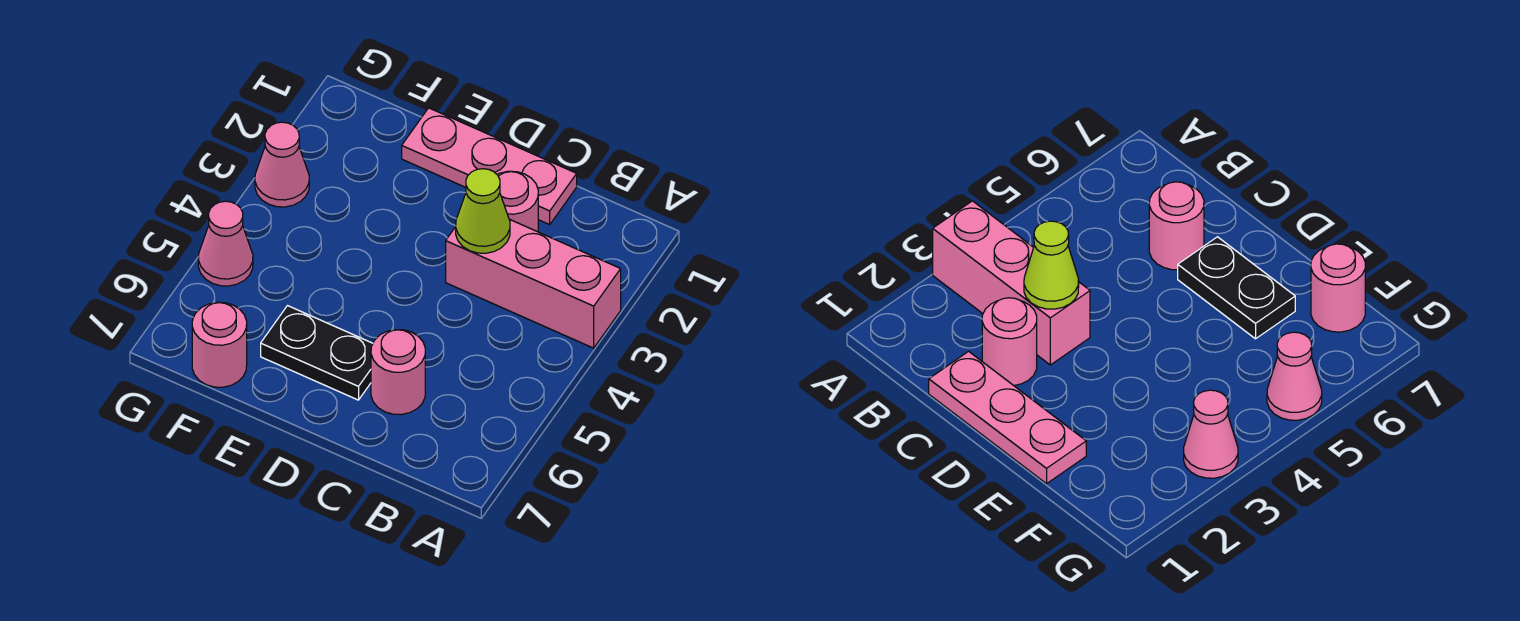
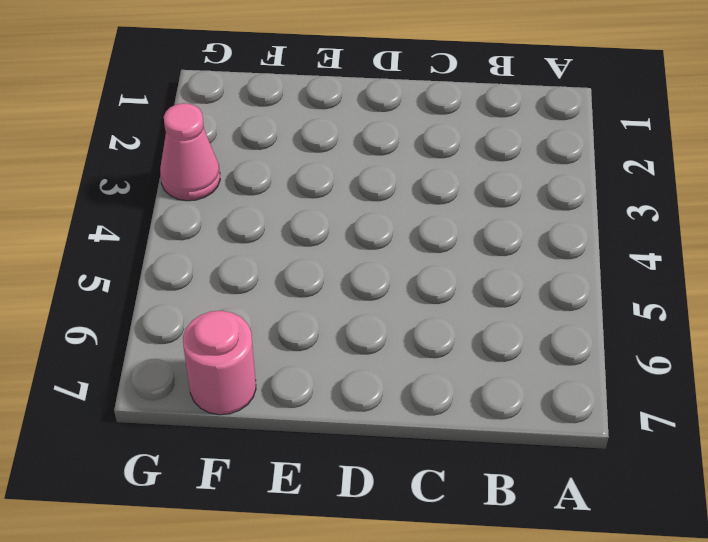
none -> pink brick A3:C3 level 1
none -> pink plate C1:E1 level 1

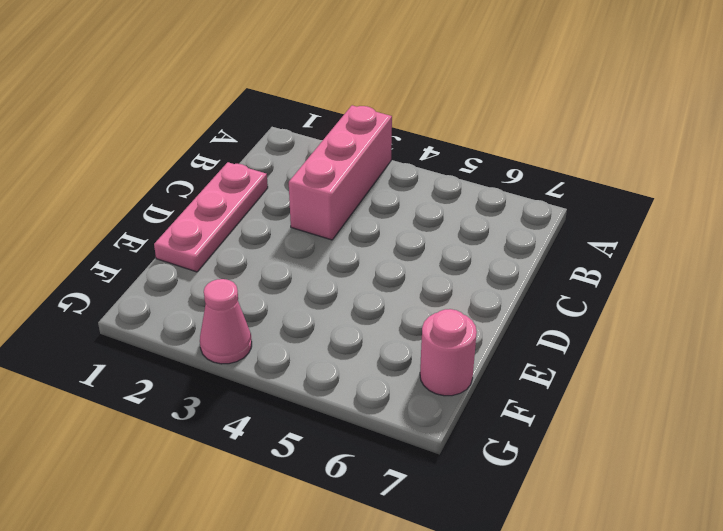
none -> pink round brick C2 level 1
none -> pink round brick C6 level 1

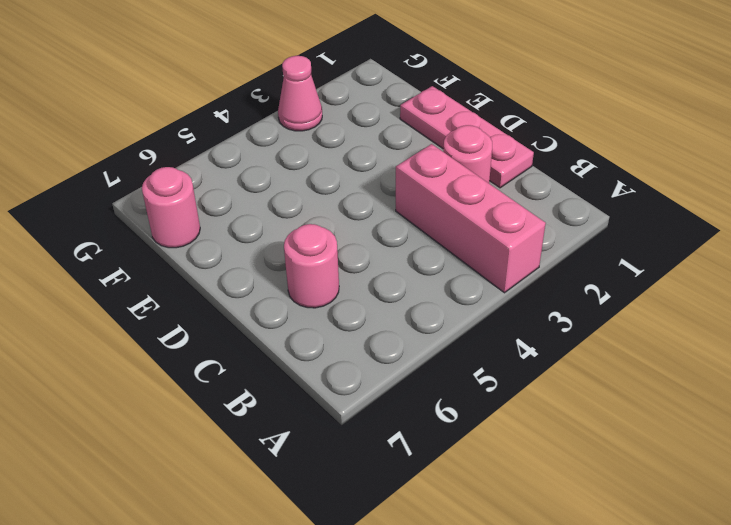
none -> black plate D6:E6 level 1
none -> pink cone G5 level 1

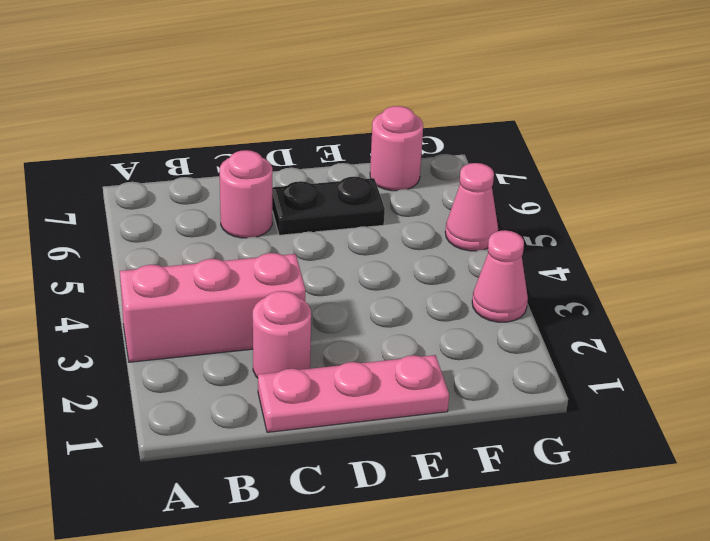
none -> lime cone C3 level 2

